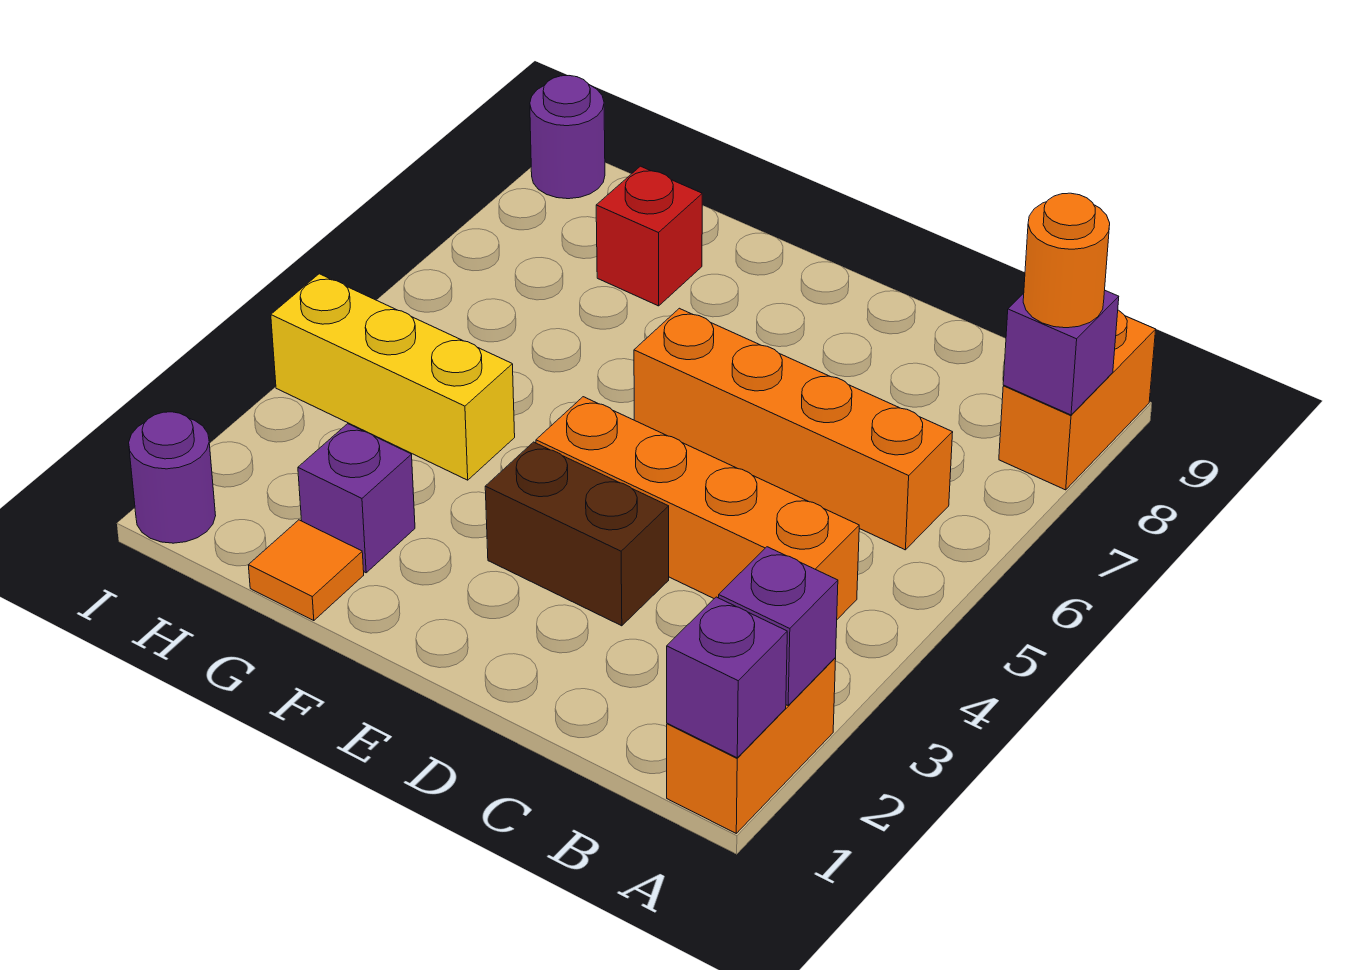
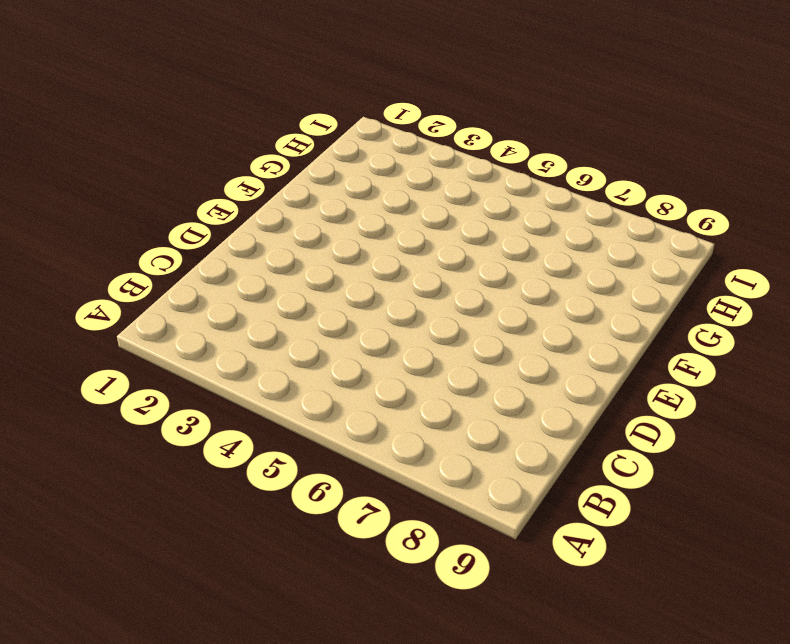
none -> orange brick A1:A2 level 1
none -> orange brick A8:A9 level 1
none -> orange brick B4:E4 level 1

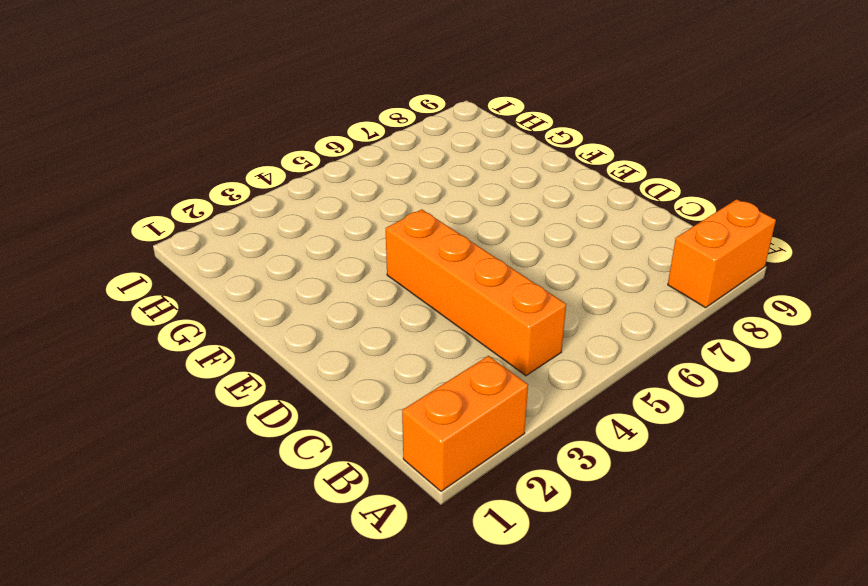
none -> orange brick B6:E6 level 1
none -> brown brick D3:E3 level 1
none -> orange tile G1 level 1

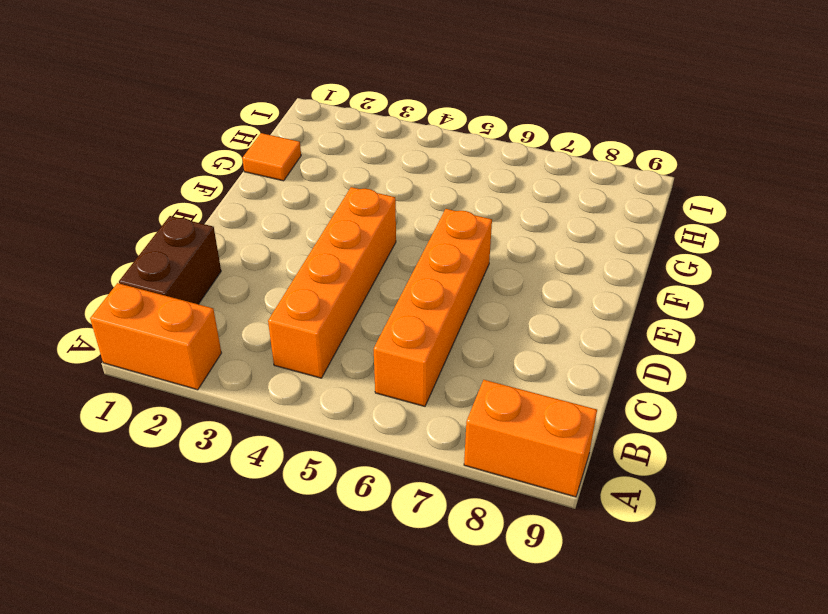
brown brick B1:C1 level 1 -> brown brick D3:E3 level 1
none -> purple brick G2 level 1
none -> yellow brick G4:I4 level 1
none -> red brick G8 level 1

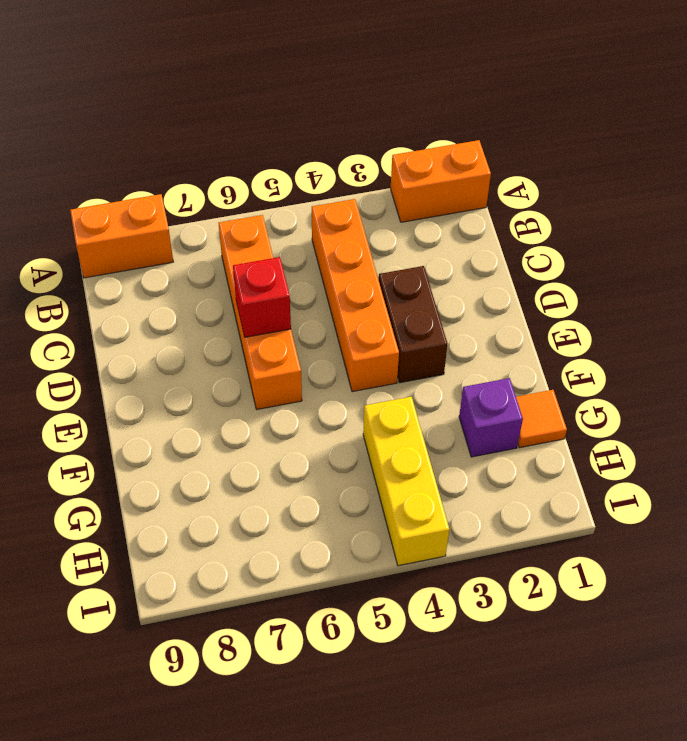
red brick D6 level 2 -> red brick G8 level 1
none -> purple round brick I1 level 1
none -> purple round brick I9 level 1
none -> purple brick A1 level 2

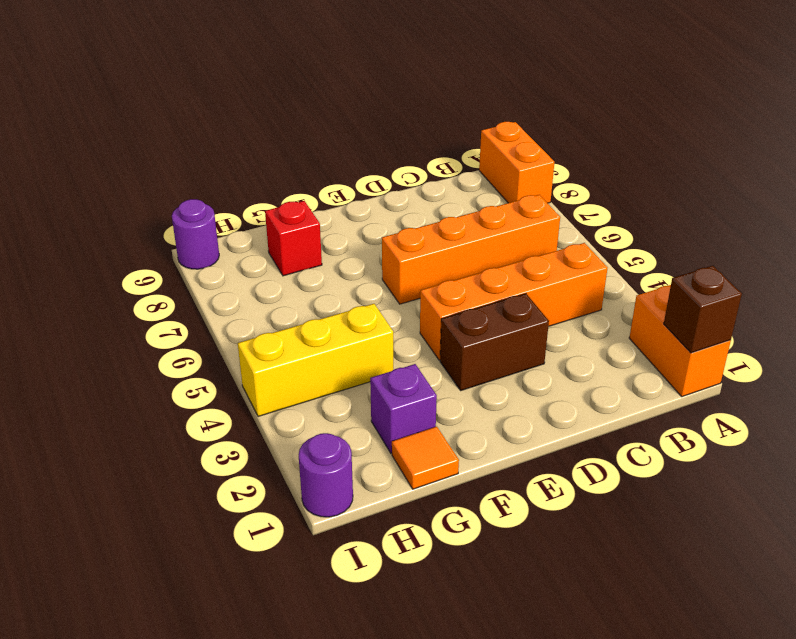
brown brick A1 level 2 -> purple brick A1 level 2
none -> purple brick A2 level 2
none -> purple brick A8 level 2
none -> orange round brick A8 level 3

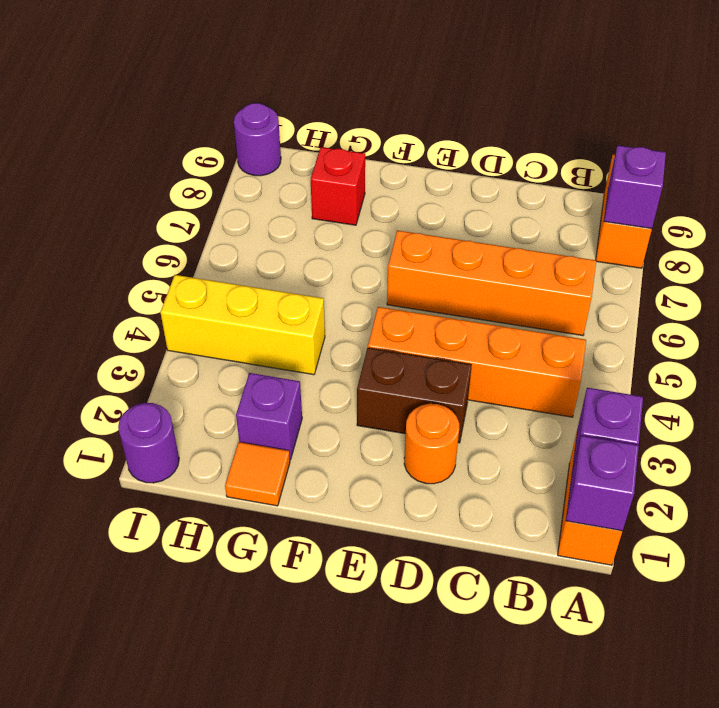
orange round brick D2 level 1 -> orange round brick A8 level 3

